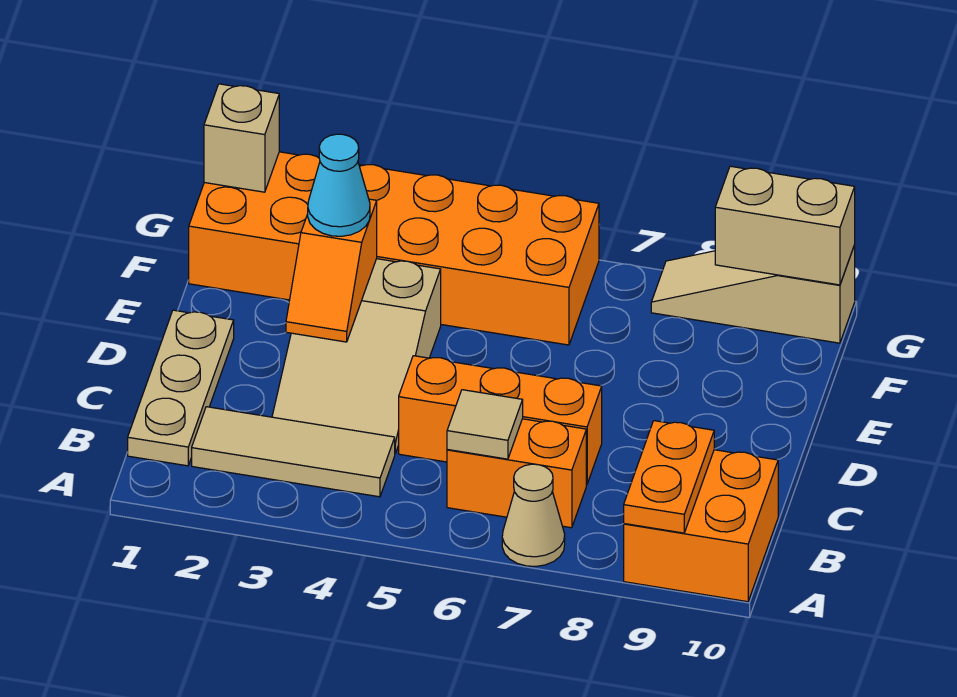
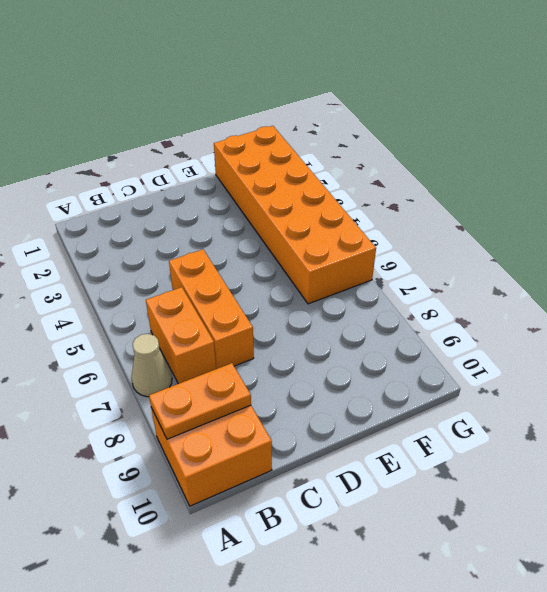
none -> tan plate B1:D1 level 1
none -> tan tile B2:B4 level 1
none -> tan slope C3:E4 level 1 top E

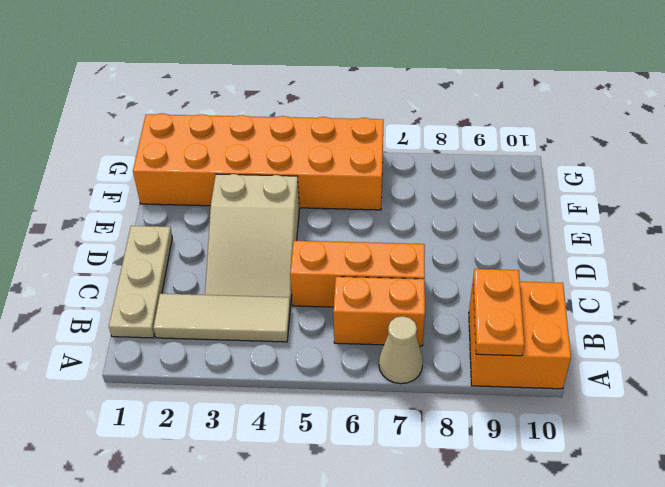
none -> tan slope G8:G10 level 1 top 10
none -> tan tile B6 level 2
none -> orange slope D3:E3 level 2 top E

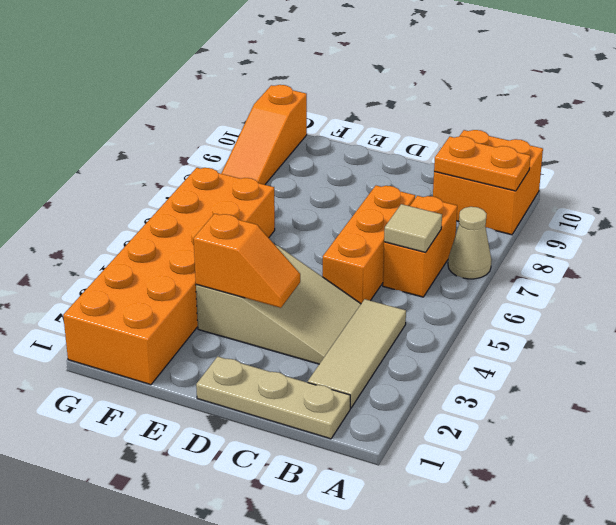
orange slope G8:G10 level 1 top 10 -> tan slope G8:G10 level 1 top 10
none -> tan brick G1 level 2
none -> tan brick G9:G10 level 2
none -> cyan cone E3 level 3

